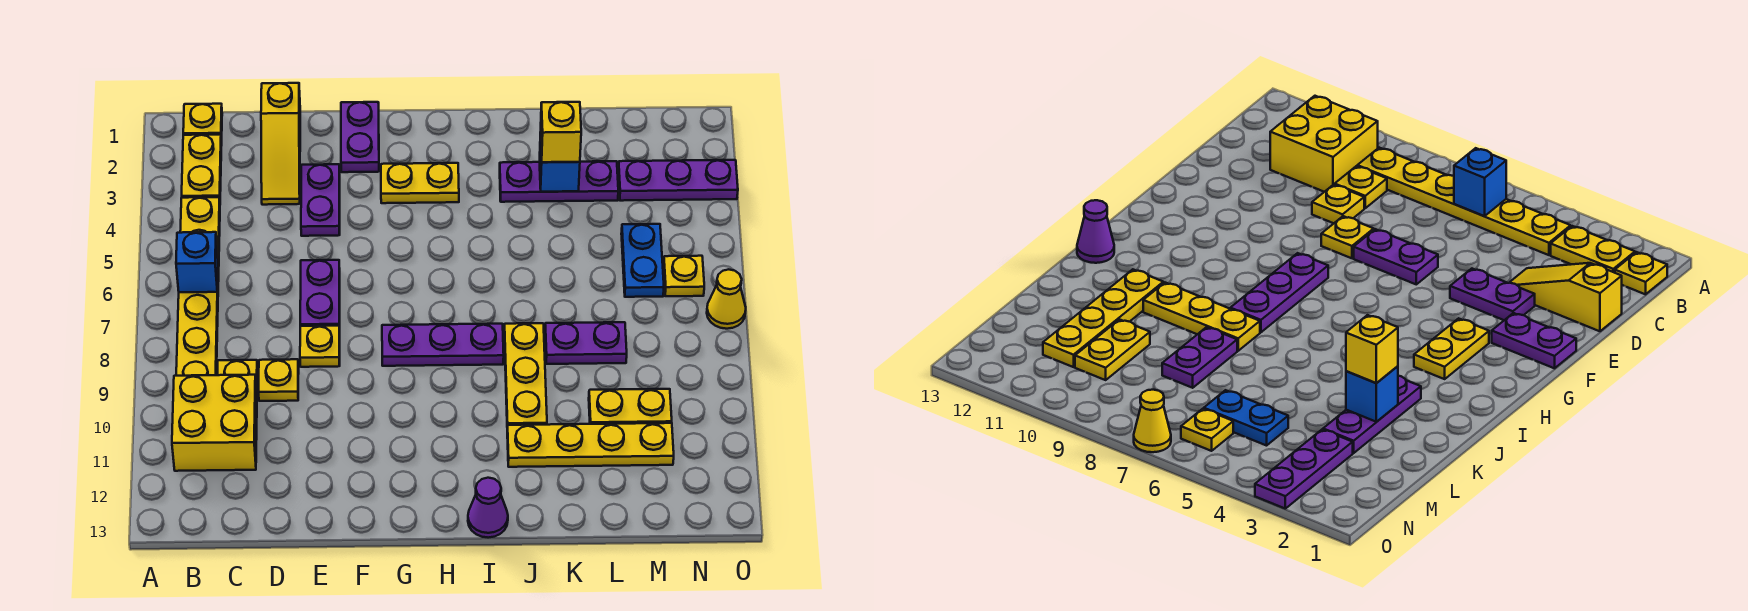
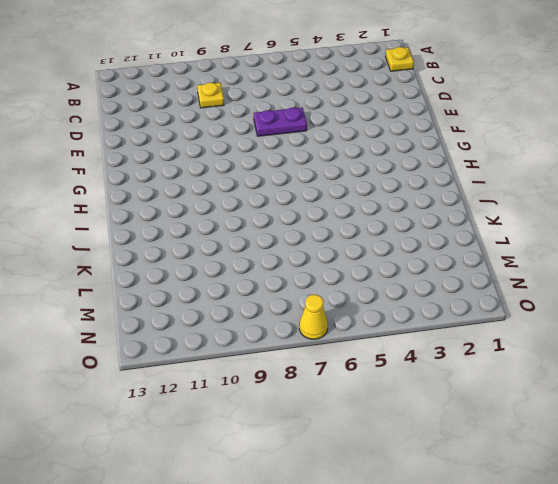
none -> yellow plate B2:B3 level 1
none -> yellow plate B4:B9 level 1
none -> yellow brick B10:C11 level 1

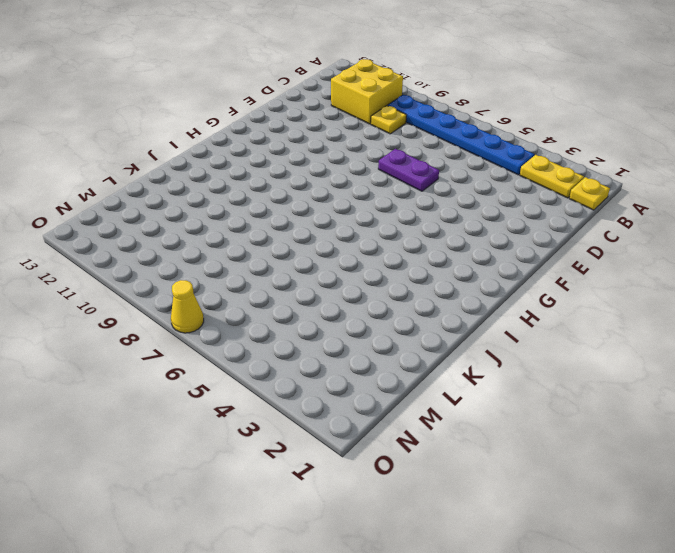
blue plate B4:B9 level 1 -> yellow plate B4:B9 level 1
none -> yellow slope D1:D3 level 1 top 1
none -> yellow plate D9 level 1
none -> purple plate E3:E4 level 1

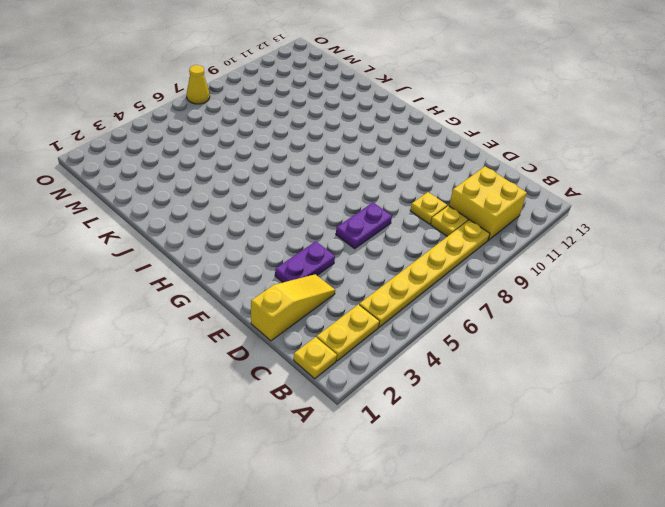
none -> yellow plate E8 level 1
none -> purple plate F1:F2 level 1
none -> yellow plate G3:H3 level 1

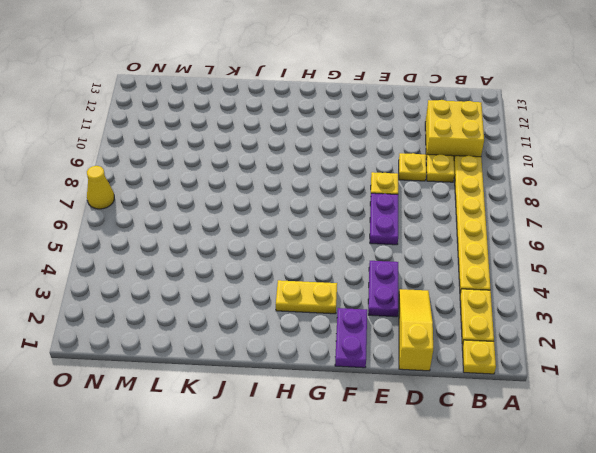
none -> purple plate G8:I8 level 1
none -> purple cone I13 level 1
none -> purple plate J3:L3 level 1

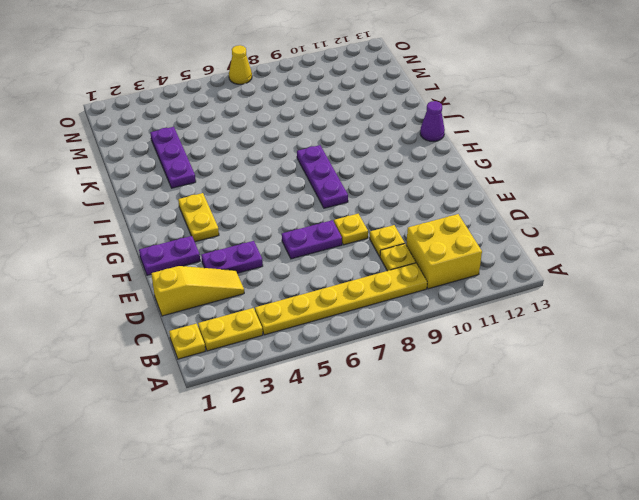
none -> yellow plate J8:J10 level 1
none -> yellow plate J11:M11 level 1
none -> purple plate K8:L8 level 1

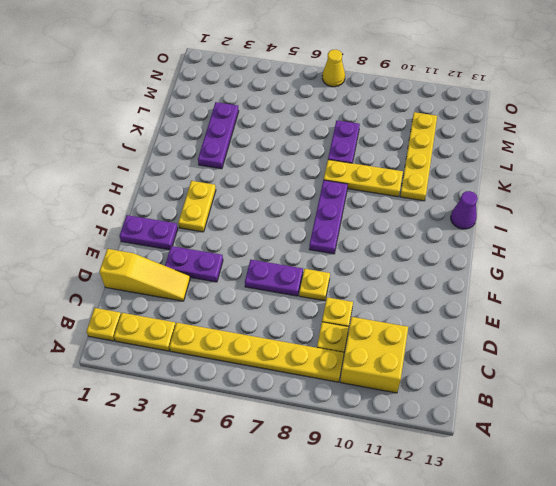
none -> yellow plate L10:M10 level 1
none -> purple plate M3:O3 level 1
none -> blue plate M5:M6 level 1

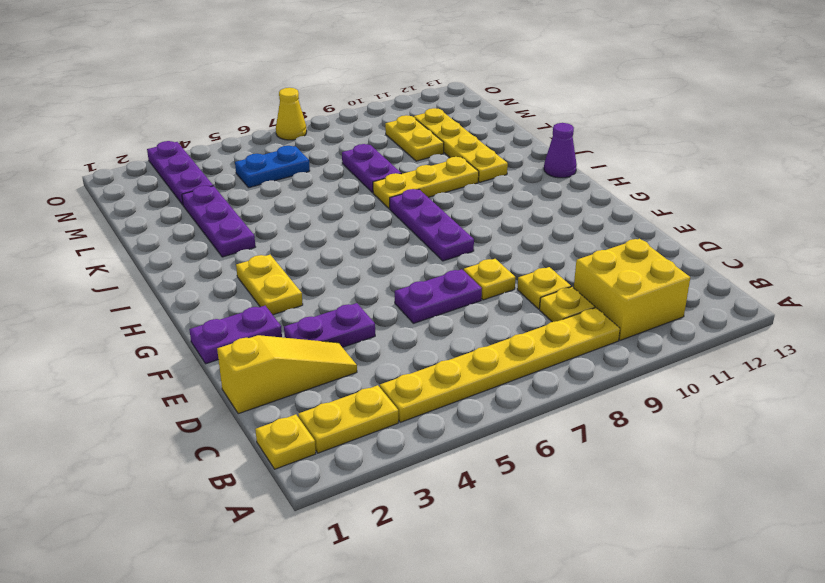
none -> yellow plate N6 level 1
none -> blue brick B6 level 2
none -> blue brick K3 level 2

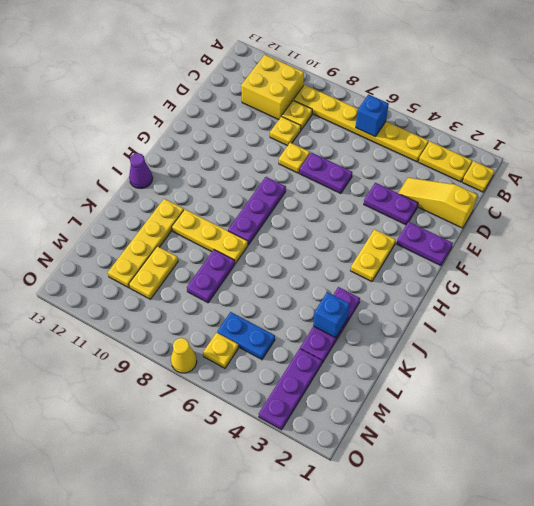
none -> yellow brick K3 level 3

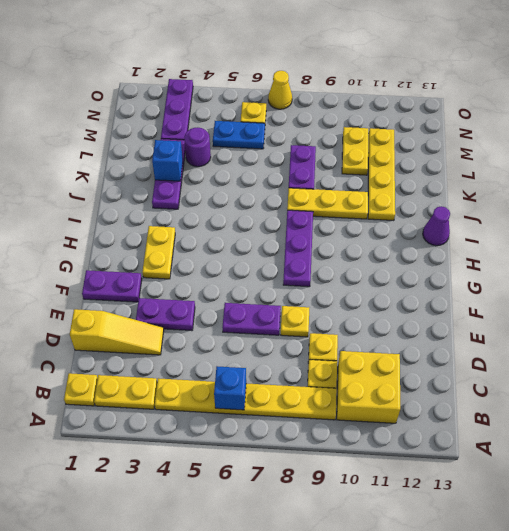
purple round brick L4 level 1 -> none
none -> yellow brick K3 level 3

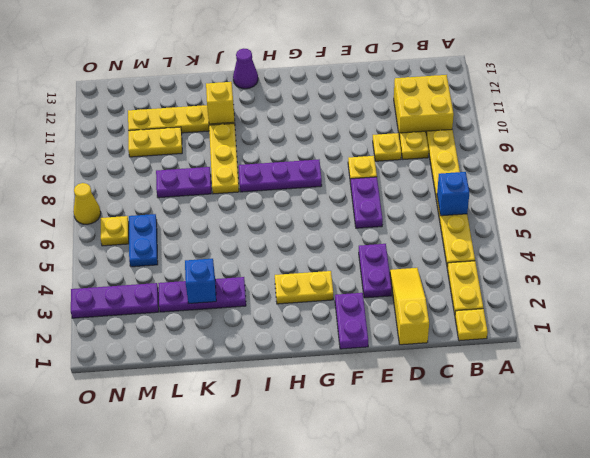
yellow brick J11 level 2 -> yellow brick K3 level 3

